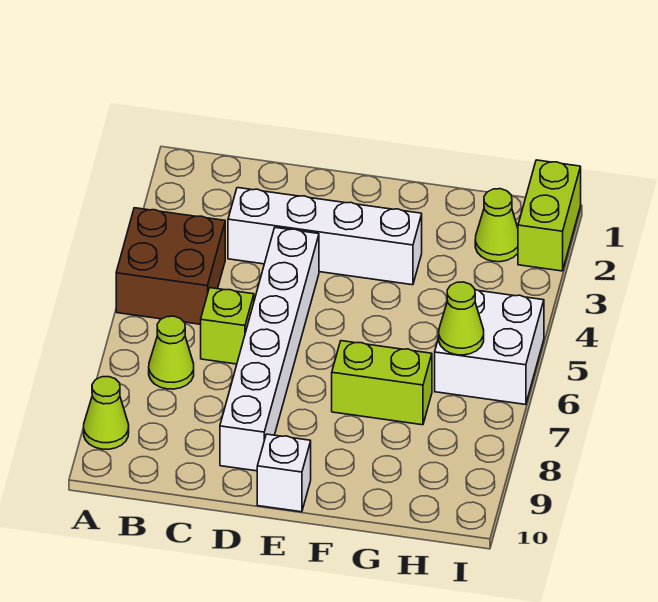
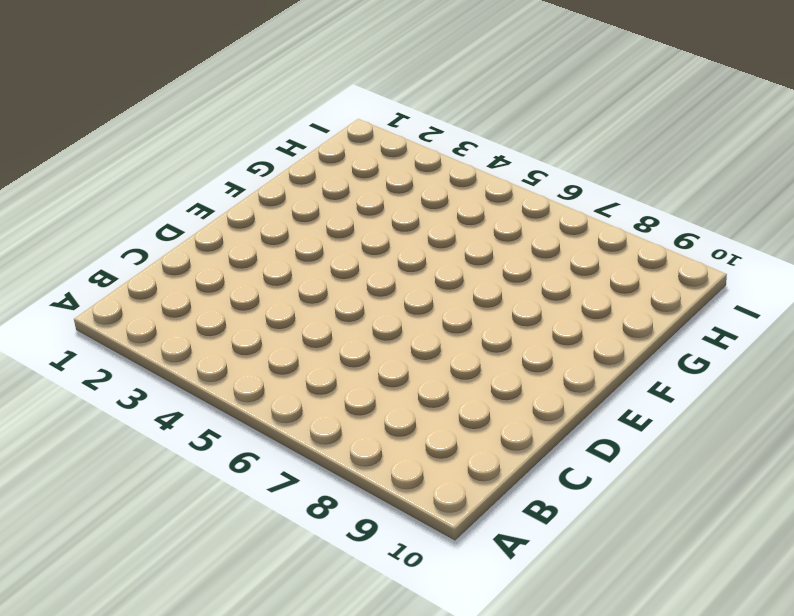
none -> brown brick A4:B5 level 1
none -> lime cone A9 level 1
none -> lime cone B7 level 1

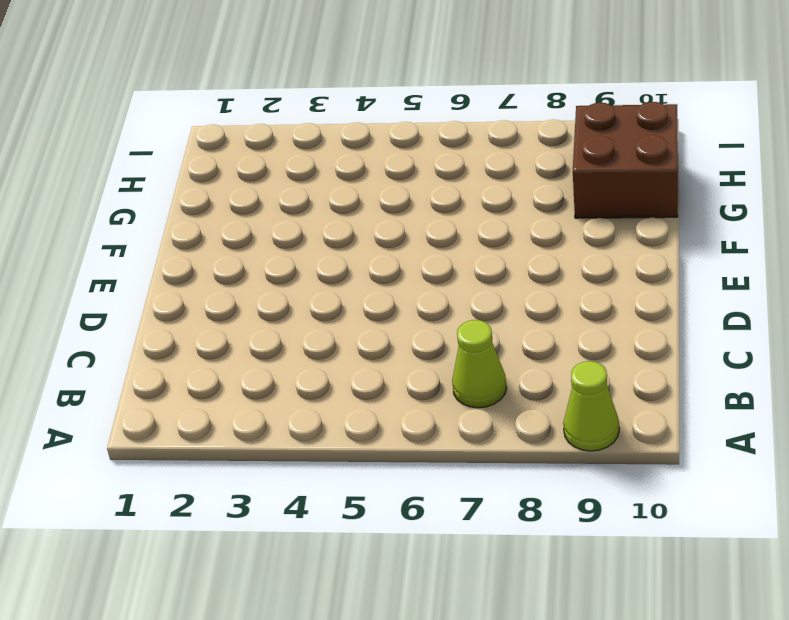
brown brick G9:H10 level 1 -> brown brick A4:B5 level 1
none -> white brick C3:F3 level 1
none -> lime brick C6 level 1
none -> white brick D4:D9 level 1

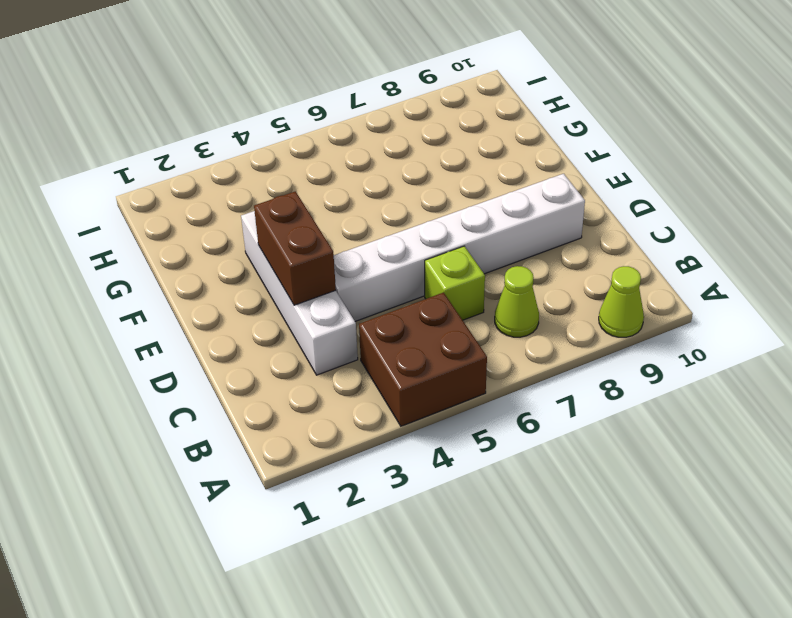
brown brick D3:E3 level 2 -> none
none -> white brick E10 level 1
none -> lime brick F7:G7 level 1
none -> lime cone H2 level 1

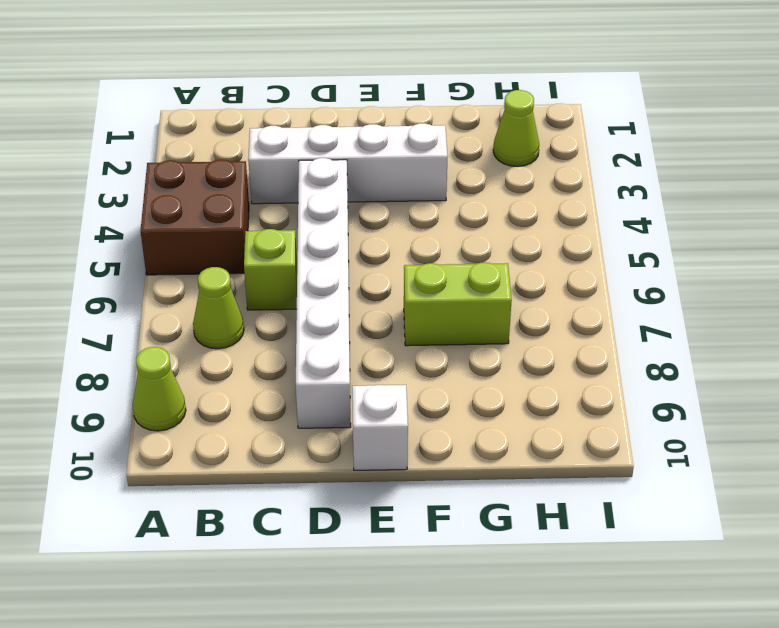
none -> white brick H5:I6 level 1
none -> lime brick I1:I2 level 1
none -> lime cone H6 level 2

